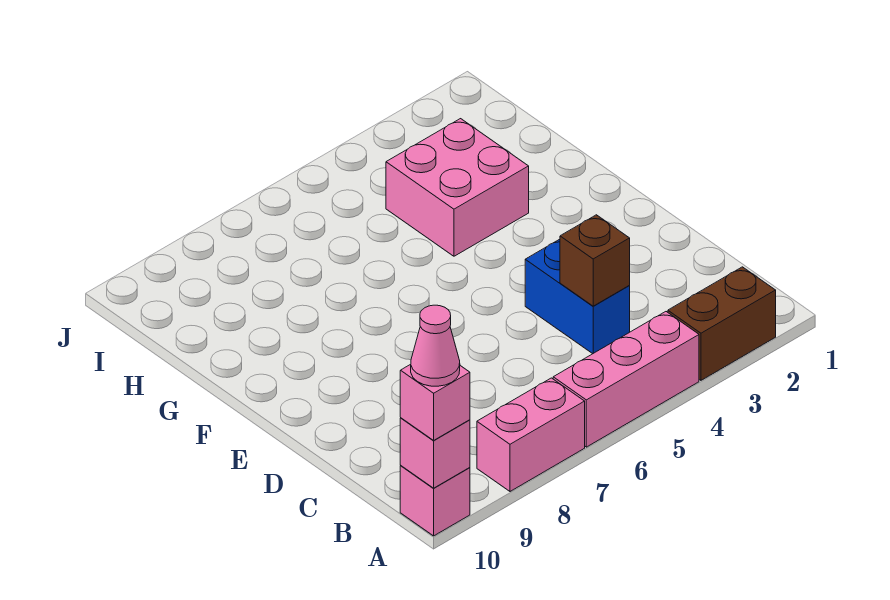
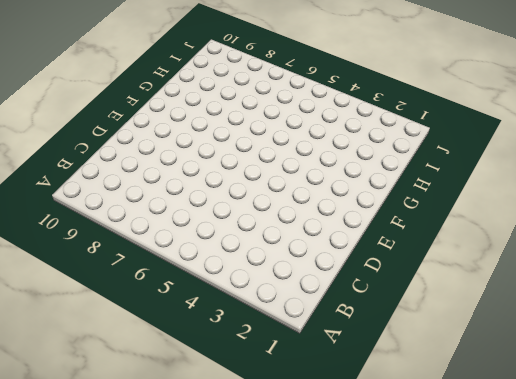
none -> brown brick A2:A3 level 1
none -> pink brick A4:A6 level 1

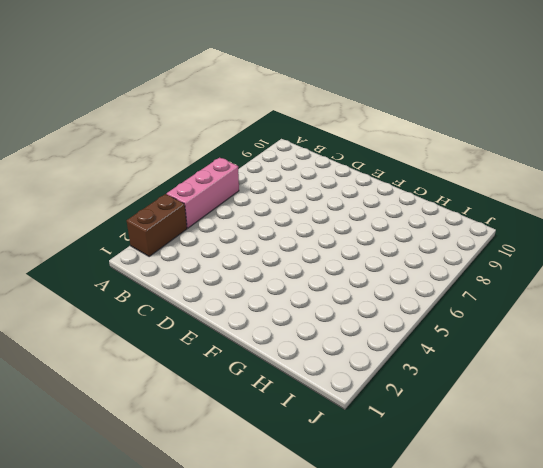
none -> pink brick A7:A8 level 1
none -> pink brick A10 level 1

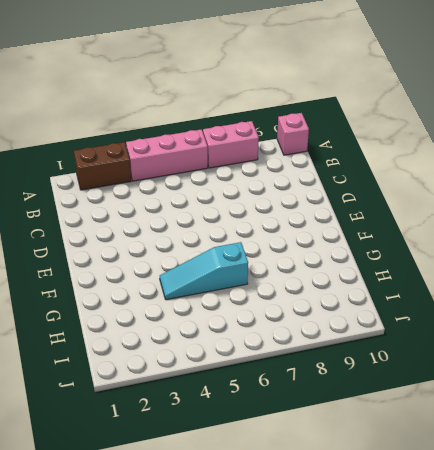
cyan slope G4:G6 level 1 top 6 -> pink brick G3:H4 level 1
none -> blue brick C4:D4 level 1
none -> pink brick A10 level 2

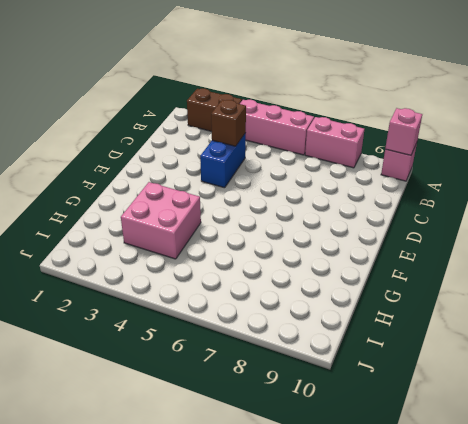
none -> pink brick A10 level 3
none -> pink cone A10 level 4

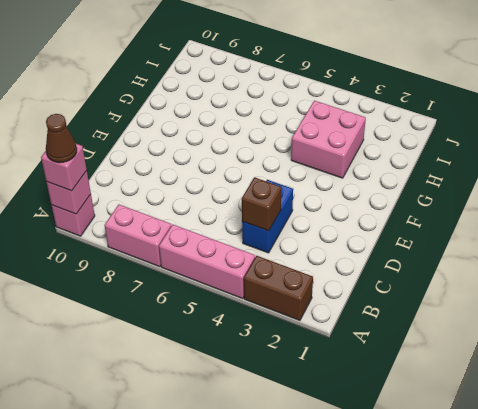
brown cone A10 level 4 -> pink cone A10 level 4

